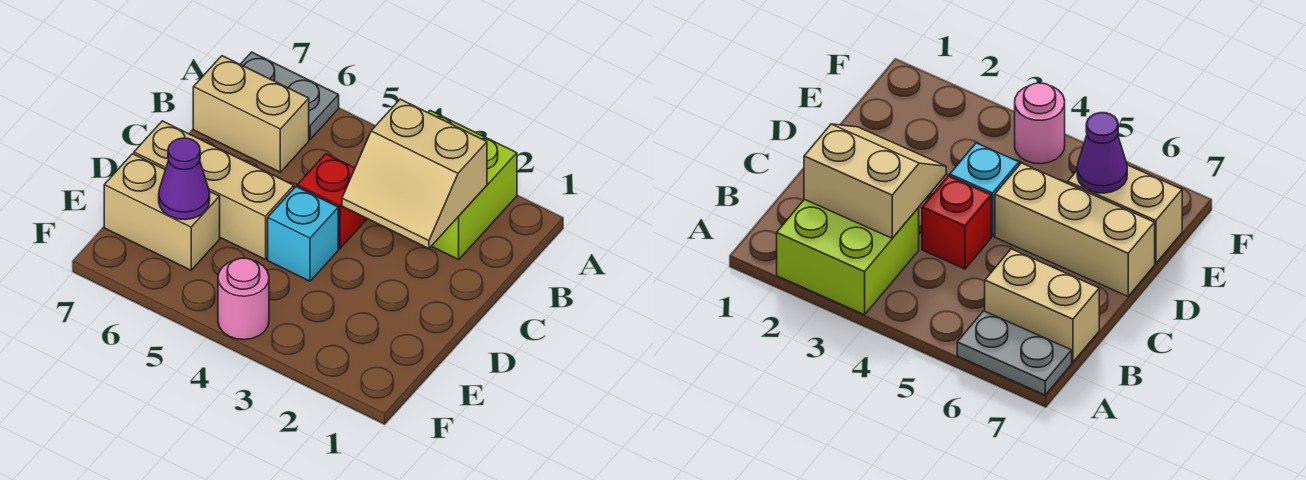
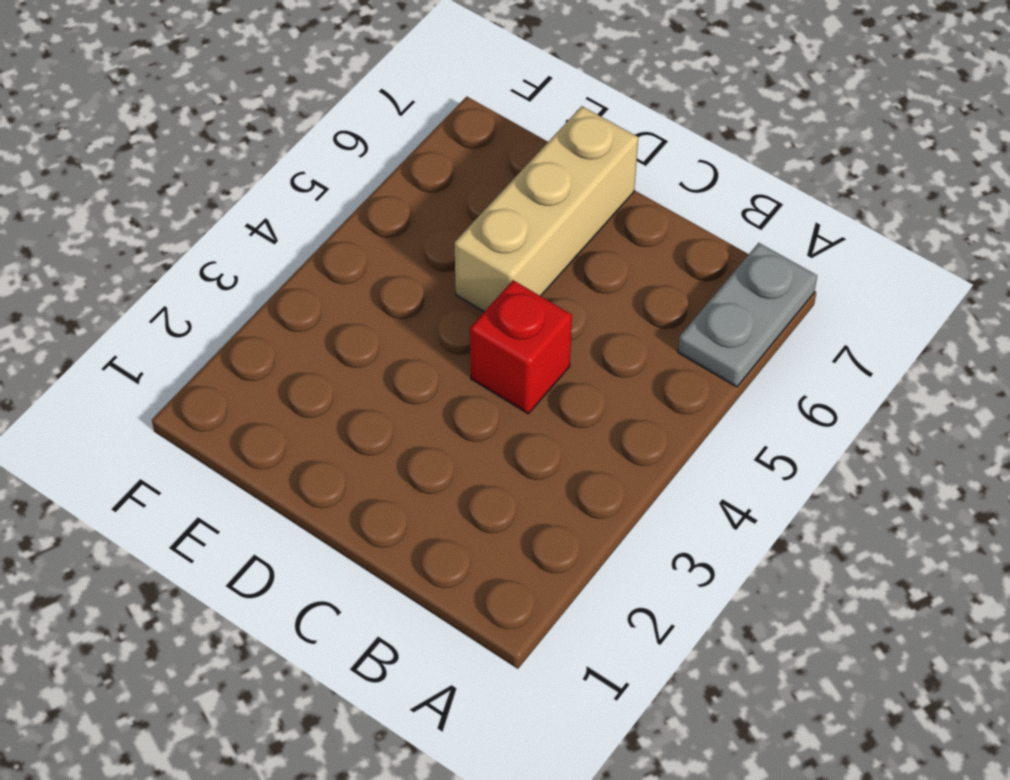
none -> lime brick A2:B3 level 1
none -> tan brick B6:B7 level 1

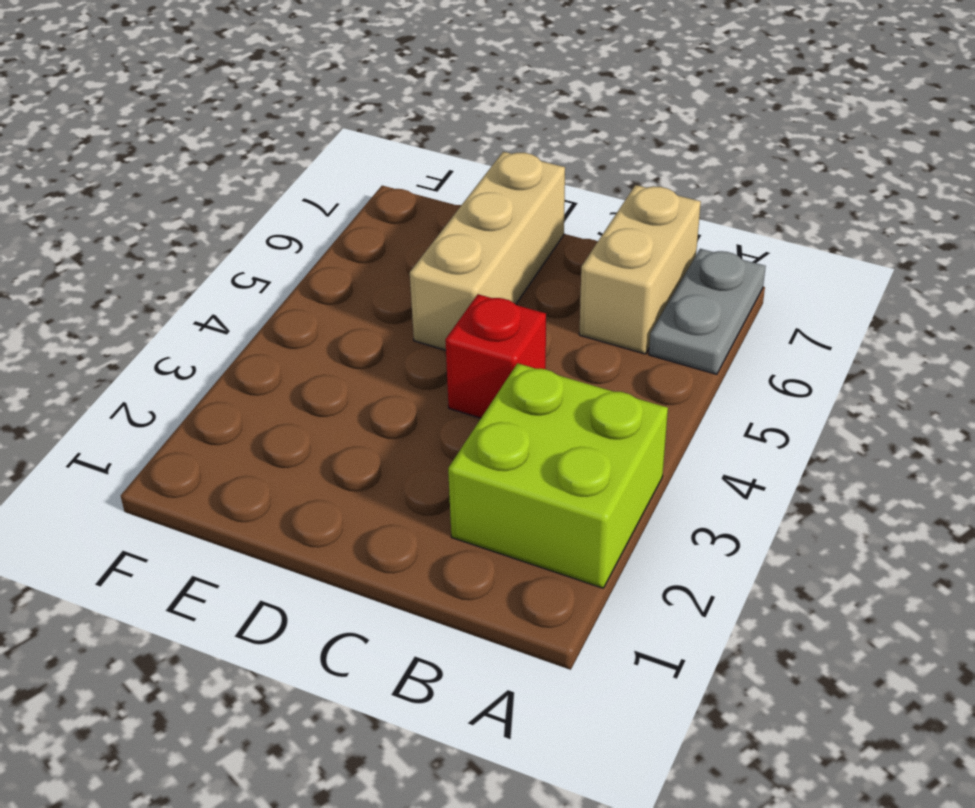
none -> cyan brick D4 level 1
none -> tan brick E6:E7 level 1

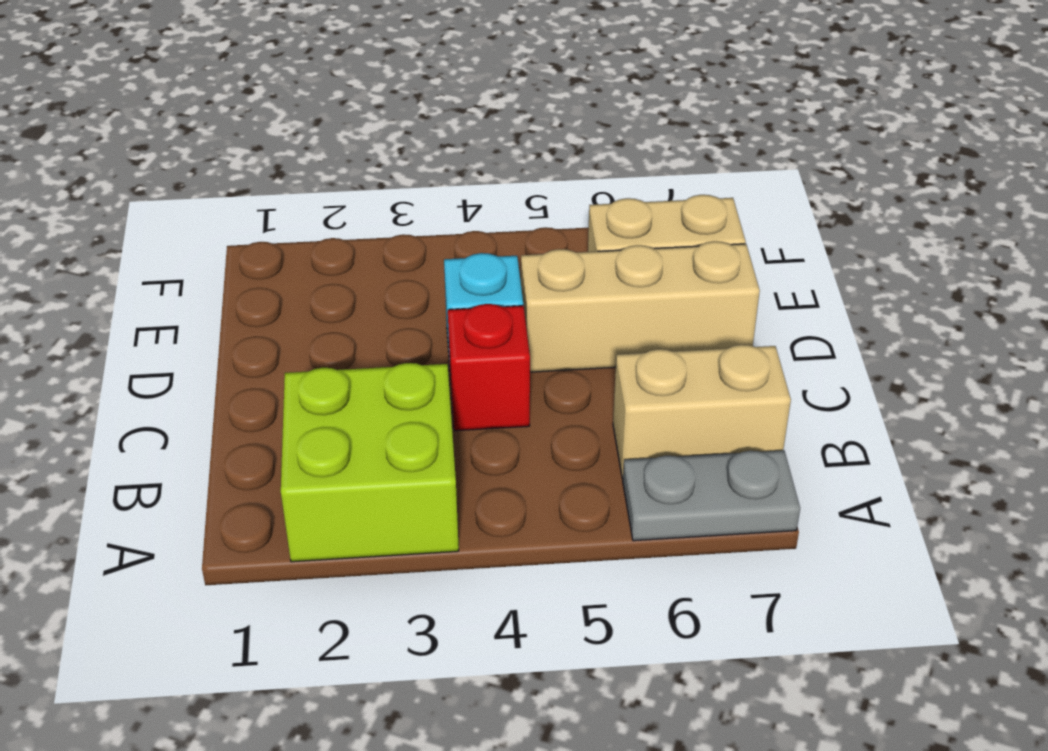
none -> pink round brick F4 level 1
none -> tan slope B2:C3 level 2 top B

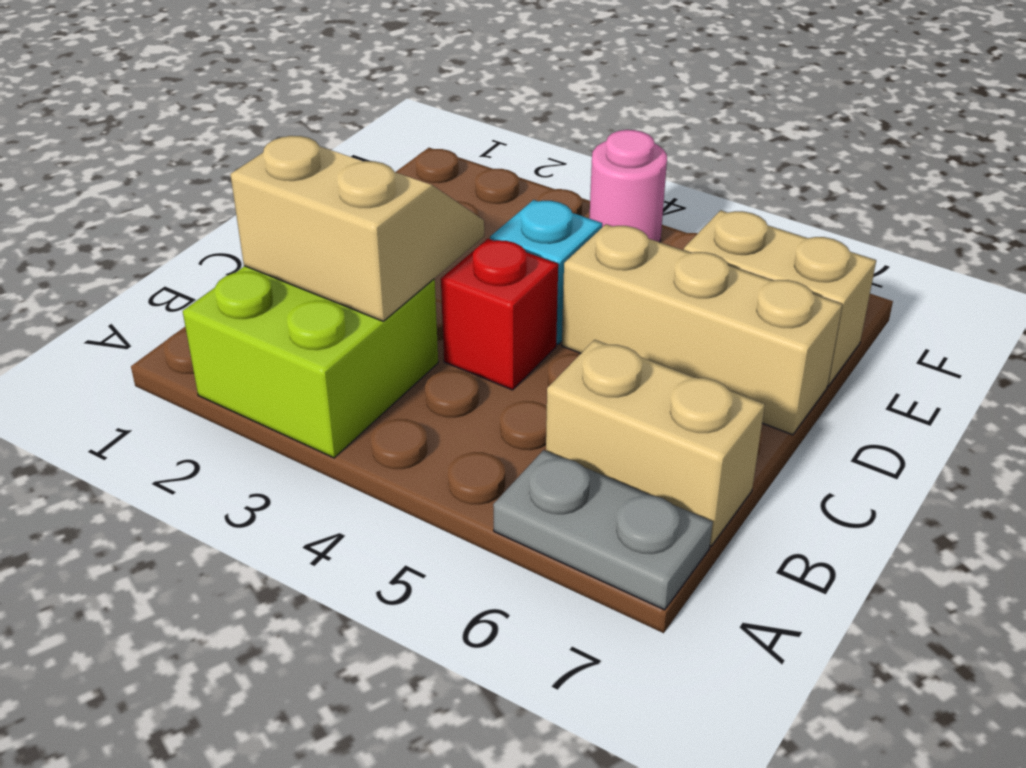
none -> purple cone E6 level 2

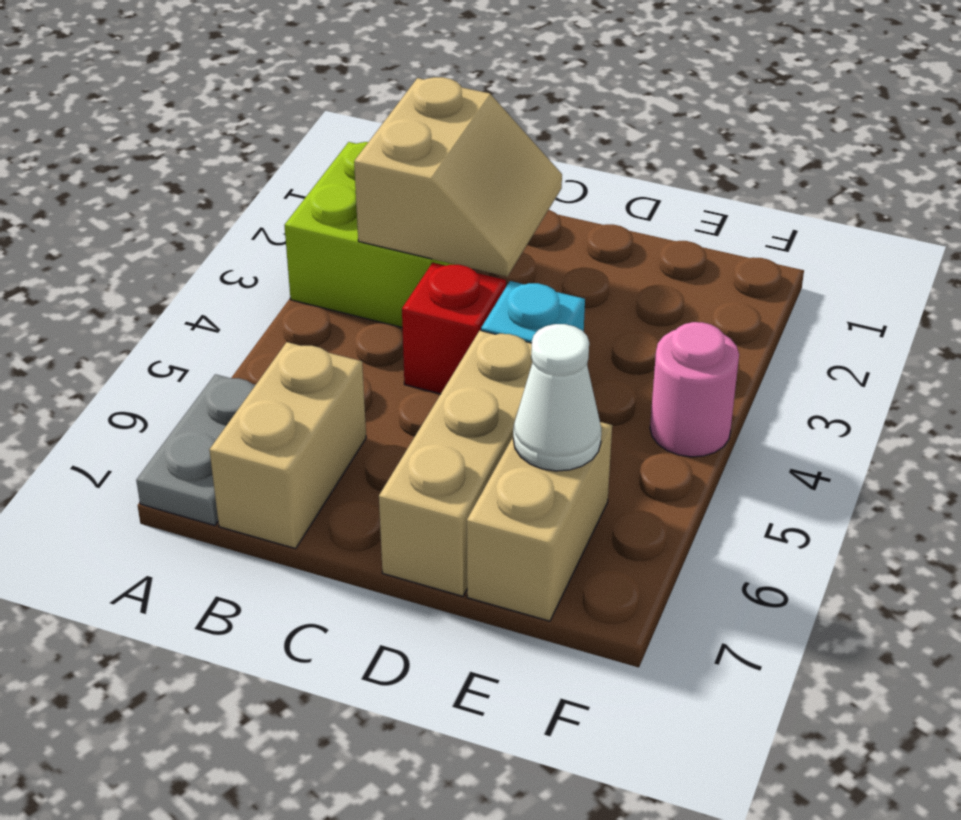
white cone E6 level 2 -> purple cone E6 level 2

